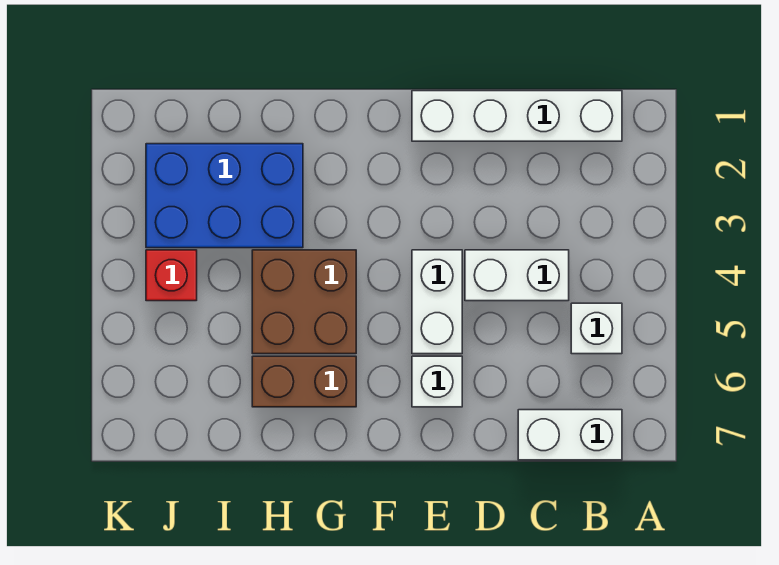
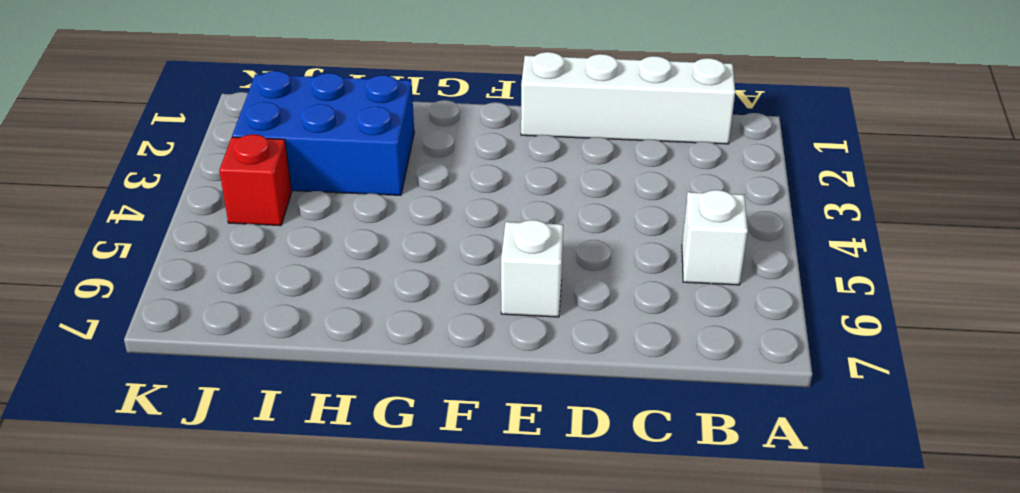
none -> white brick B7:C7 level 1
none -> white brick C4:D4 level 1

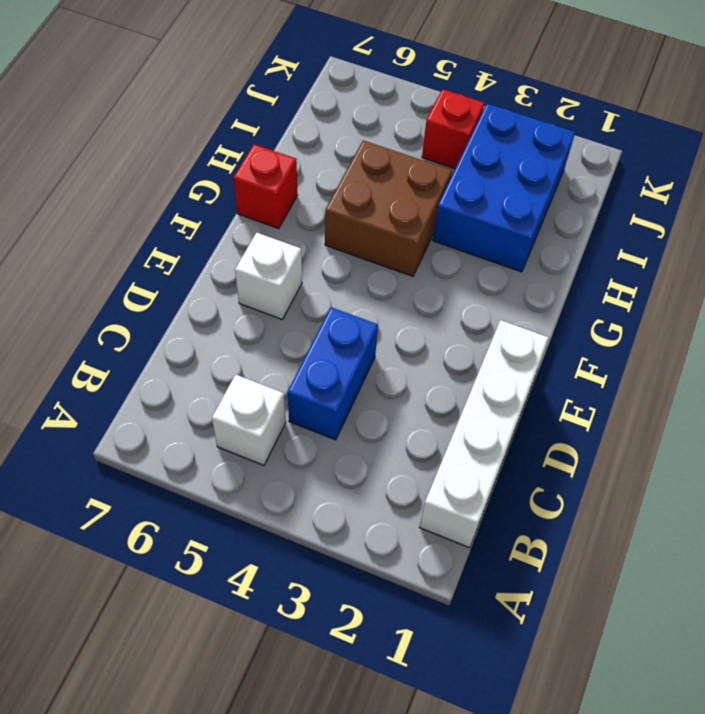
blue brick C4:D4 level 1 -> white brick C4:D4 level 1
red brick G7 level 1 -> none
none -> white brick B7:C7 level 1
none -> white brick E4:E5 level 1

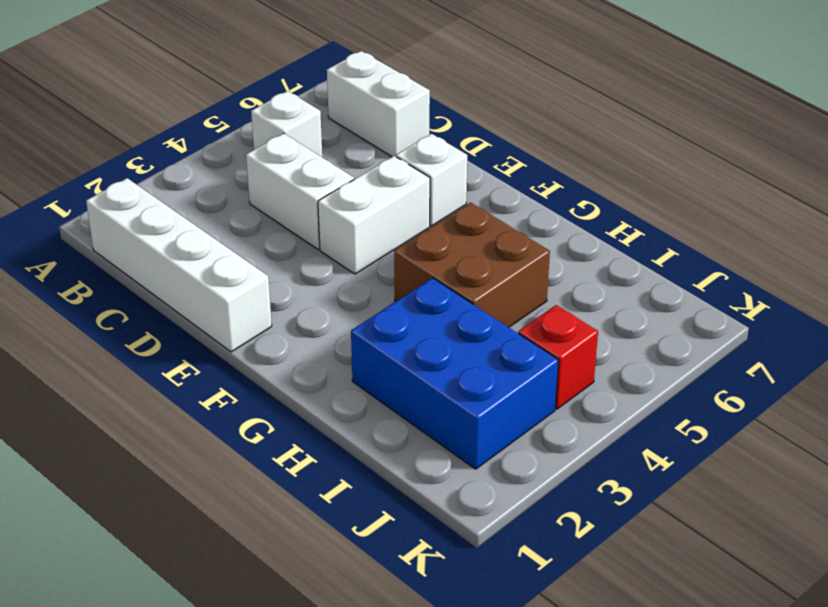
none -> brown brick G6:H6 level 1

